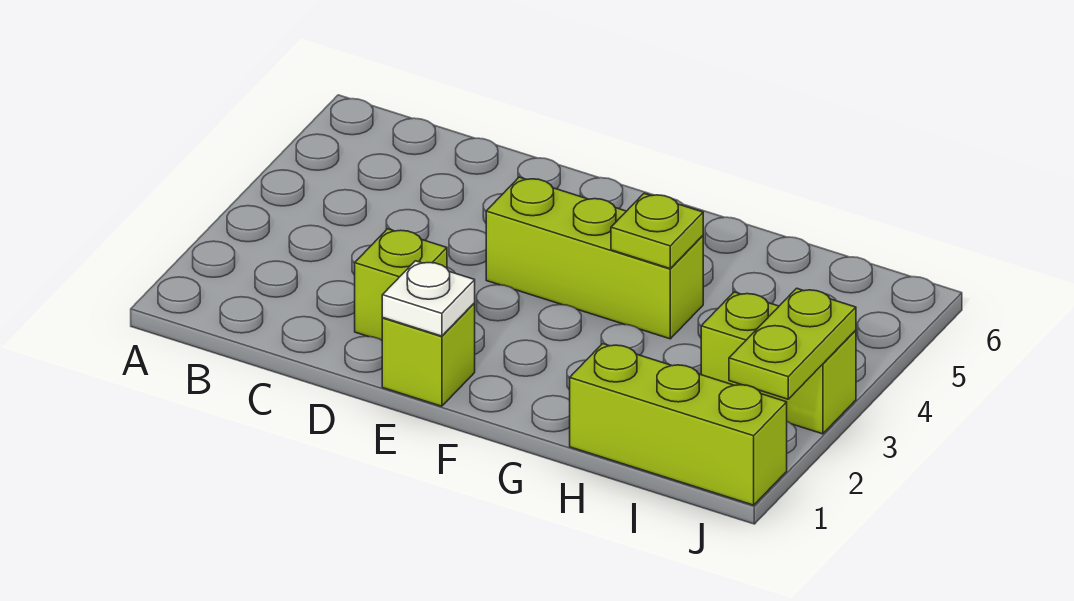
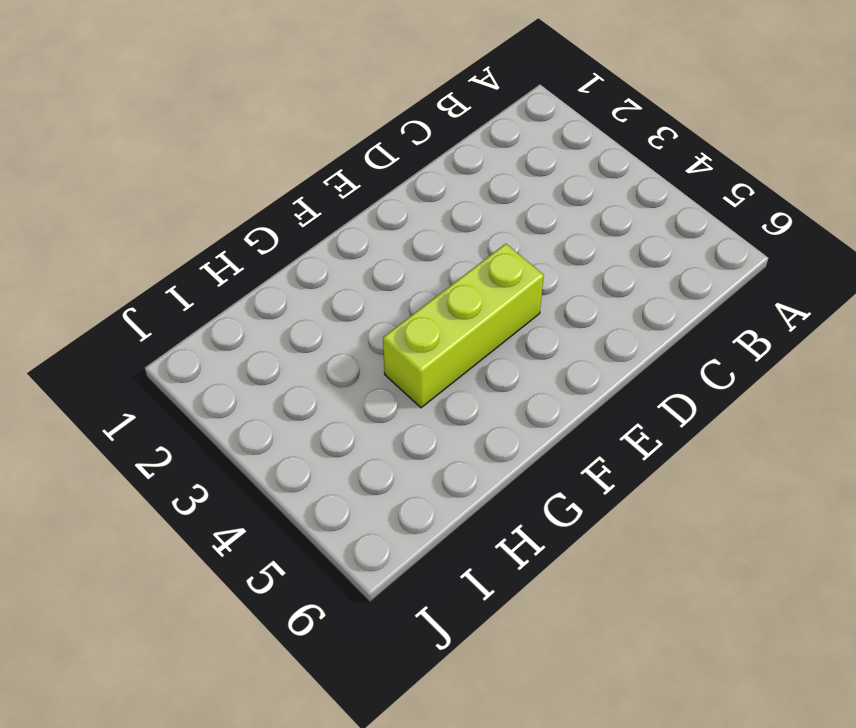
none -> lime brick D2 level 1
none -> lime brick E1 level 1

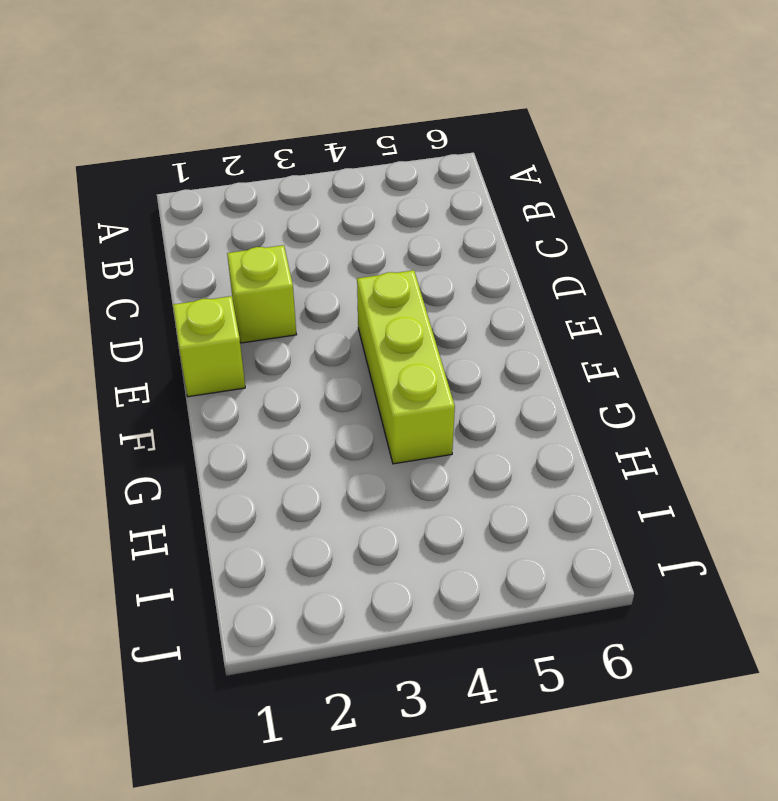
none -> lime brick H1:J1 level 1
none -> lime brick I3:J3 level 1

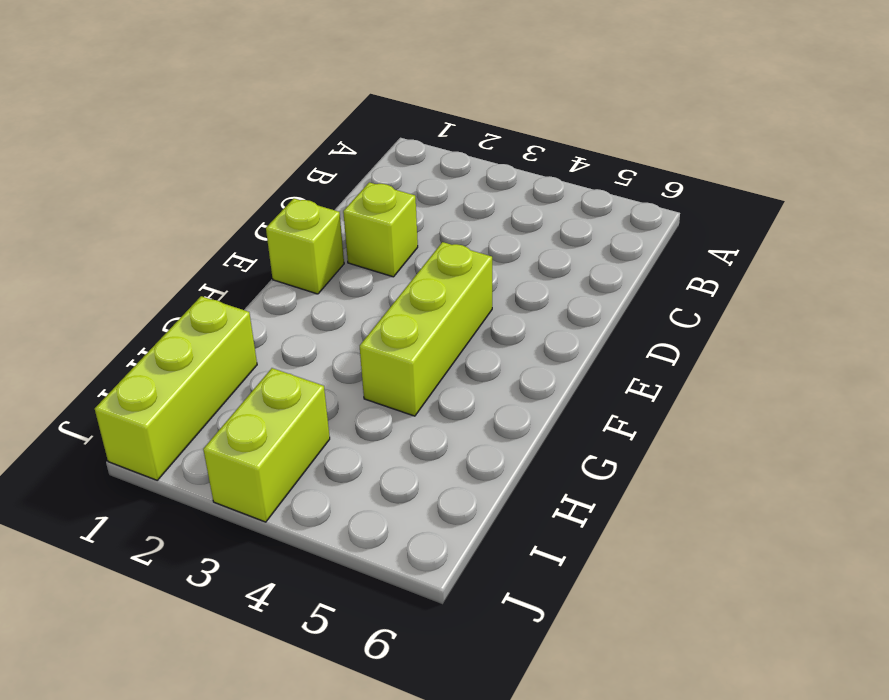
none -> white plate E1 level 2
none -> lime plate G4 level 2

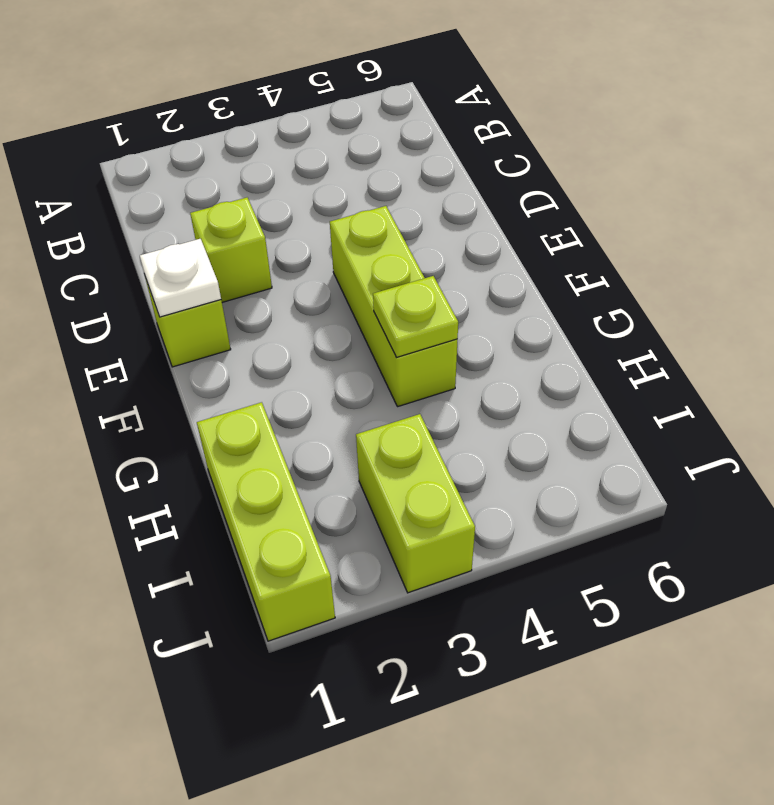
none -> lime plate J2:J3 level 2

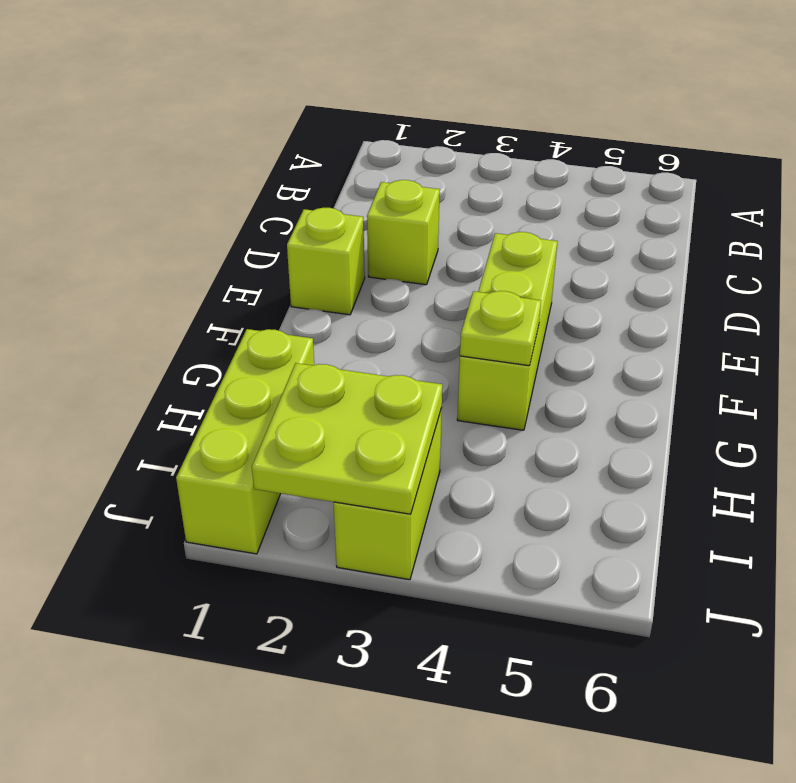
lime plate I2:J3 level 2 -> lime plate J2:J3 level 2
none -> white plate E1 level 2

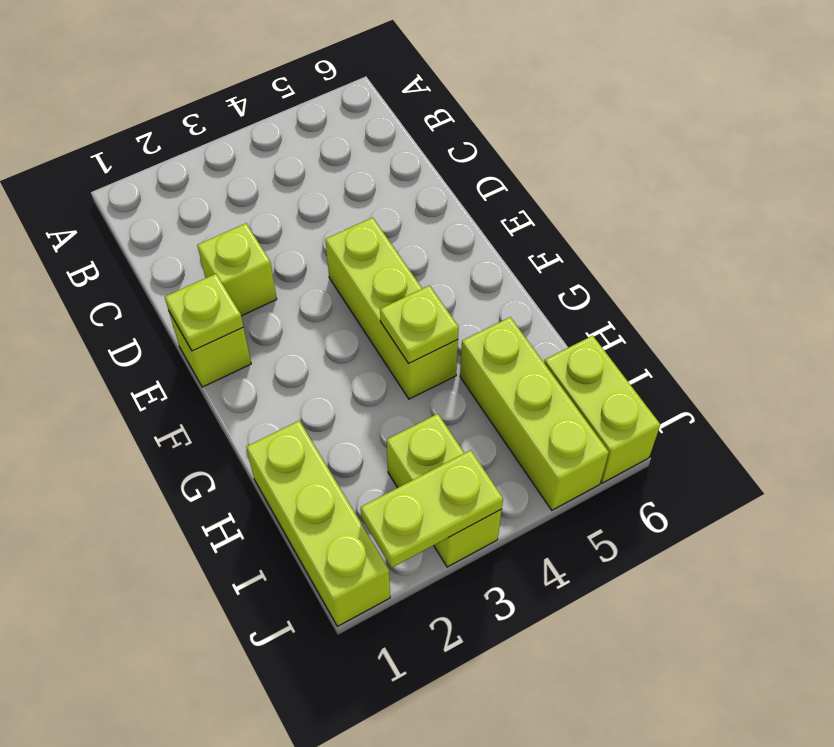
lime plate E1 level 2 -> white plate E1 level 2
lime brick H5:J5 level 1 -> none
lime brick I6:J6 level 1 -> none

